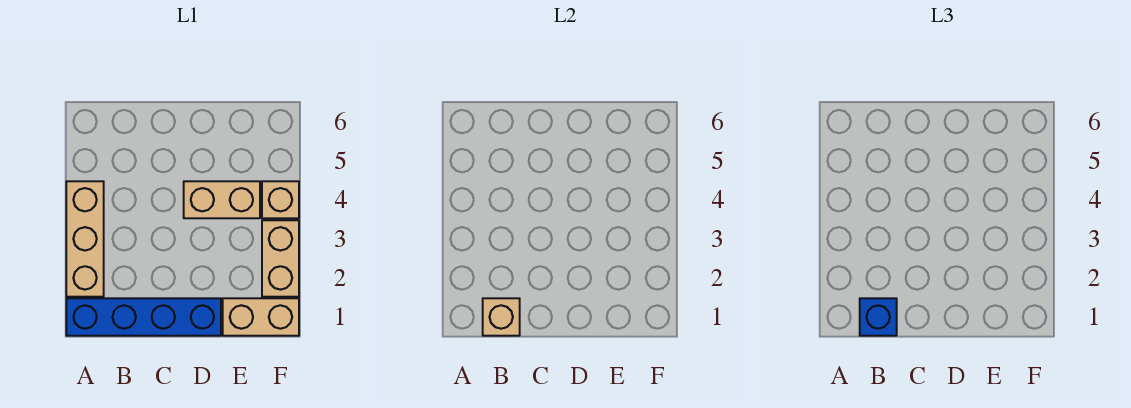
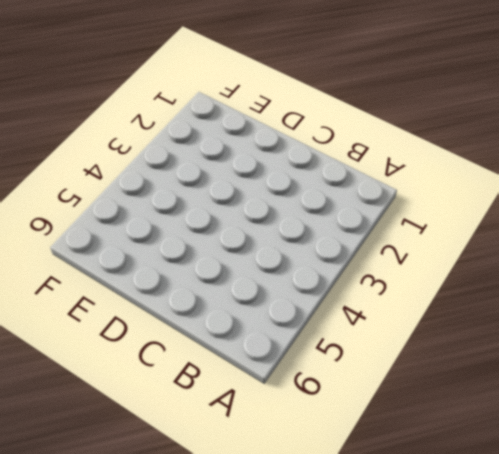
none -> blue brick A1:D1 level 1
none -> tan brick A2:A4 level 1

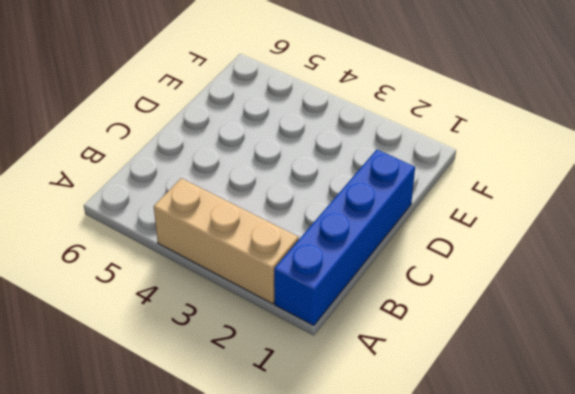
none -> tan brick D4:E4 level 1
none -> tan brick E1:F1 level 1

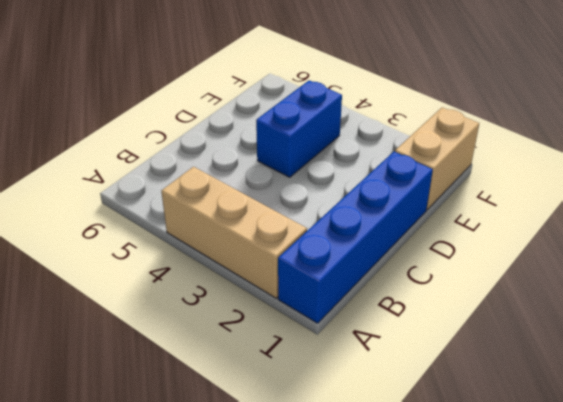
blue brick D4:E4 level 1 -> tan brick D4:E4 level 1
none -> tan brick F2:F3 level 1
none -> tan brick F4 level 1

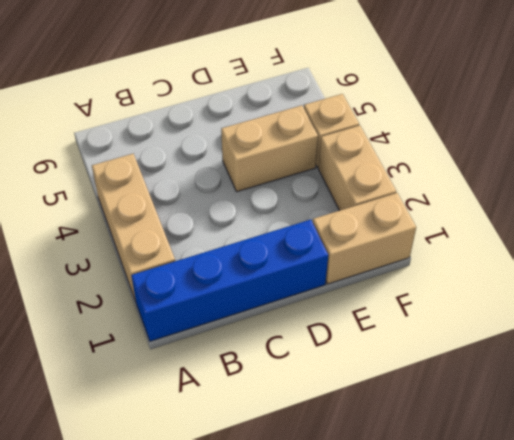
none -> tan brick B1 level 2
none -> blue brick B1 level 3

